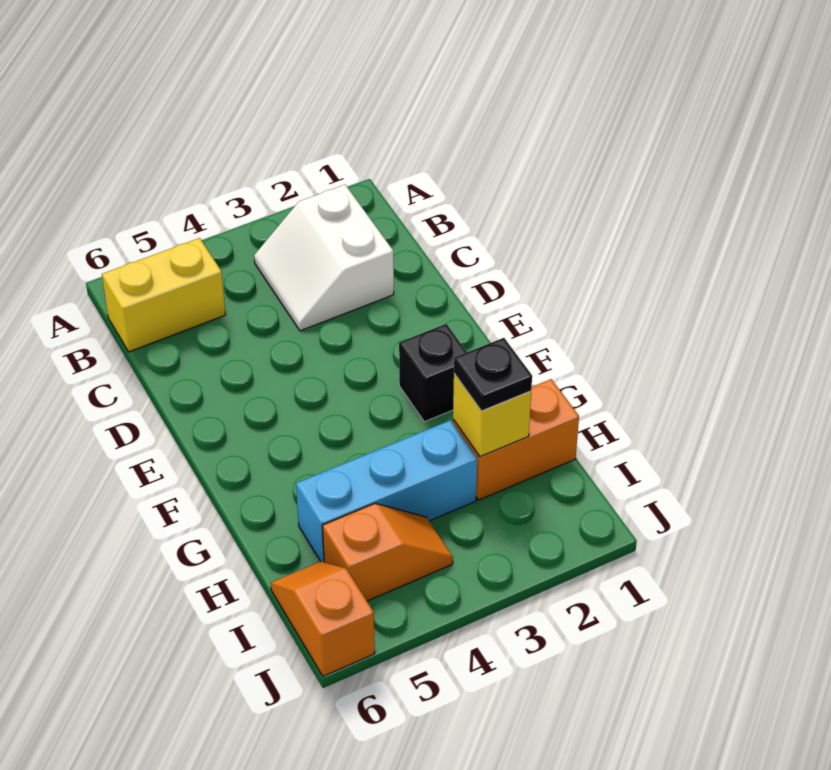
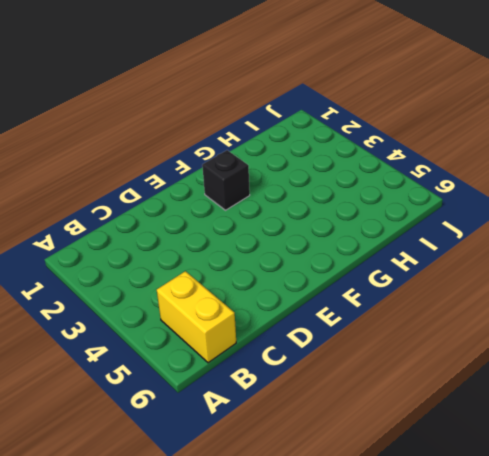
none -> white slope B2:C3 level 1 top 2
none -> orange brick H1:H2 level 1

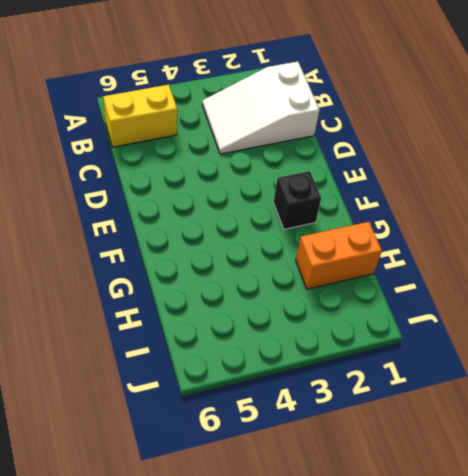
white slope B1:C3 level 1 top 1 -> white slope B2:C3 level 1 top 2
none -> cyan brick H3:H5 level 1
none -> orange slope I4:I5 level 1 top 5

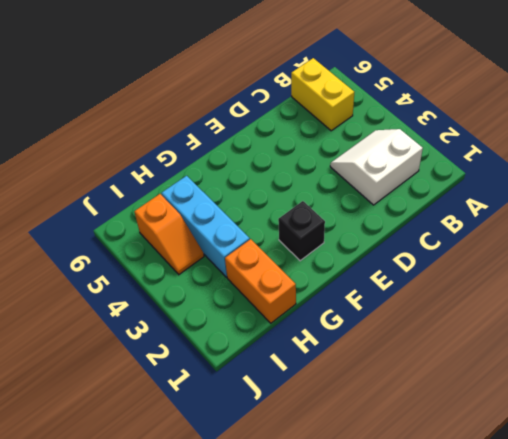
none -> orange slope I6:J6 level 1 top J
none -> yellow brick H2 level 2

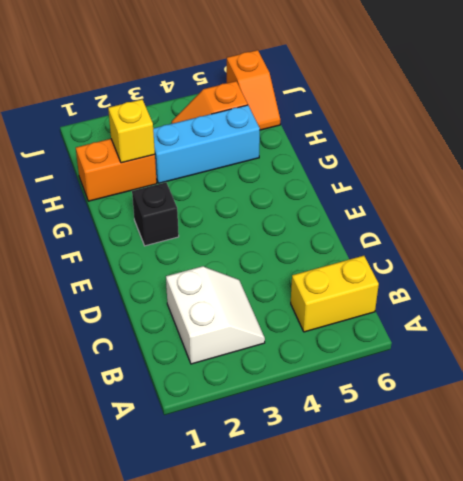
none -> black plate H2 level 3

